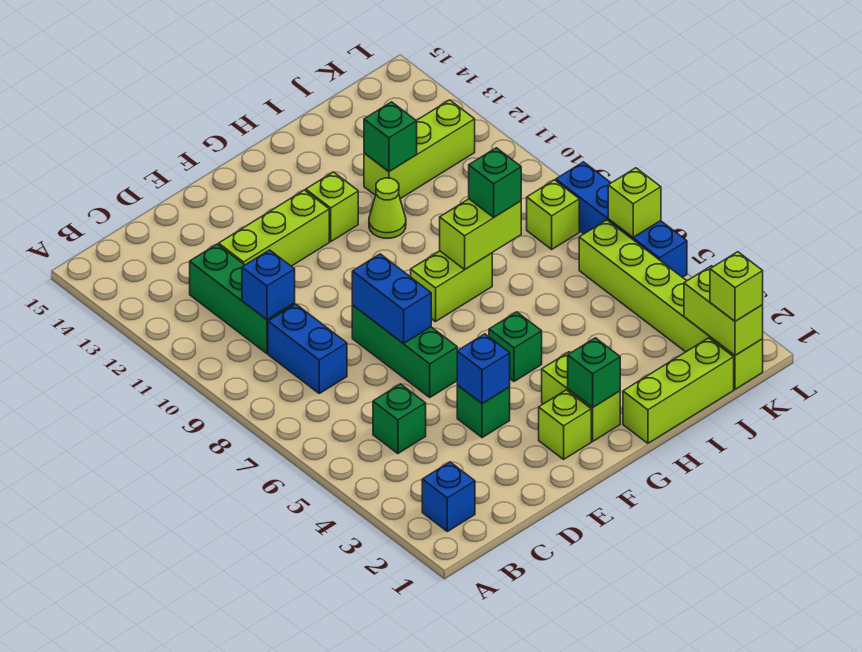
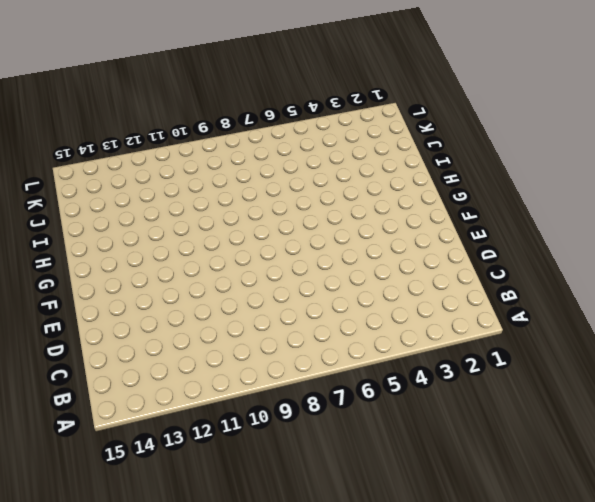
none -> blue brick B2 level 1
none -> green brick C5 level 1
none -> blue brick C8:C9 level 1

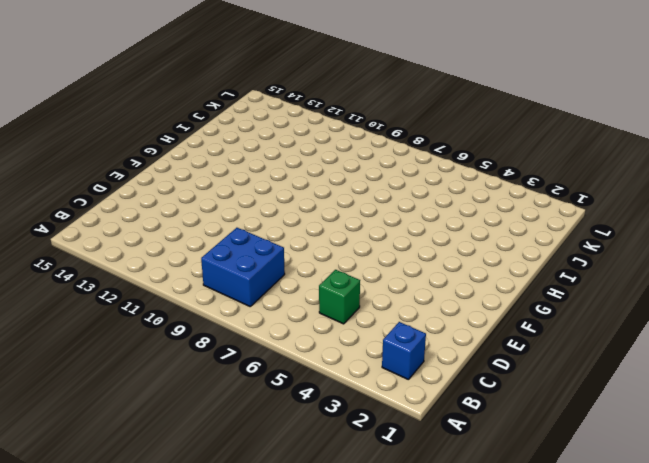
blue brick B8:C9 level 1 -> blue brick C8:C9 level 1
none -> green brick C10:C12 level 1
none -> lime brick D12:F12 level 1
none -> green brick E4 level 1

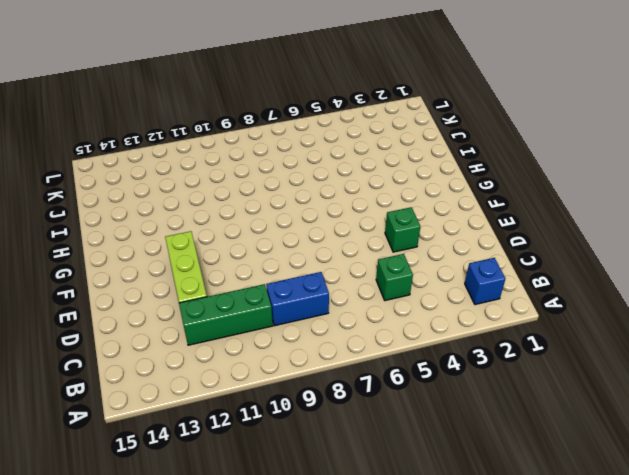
none -> green brick E6:E8 level 1
none -> lime brick F2 level 1
none -> lime brick G2:G3 level 1

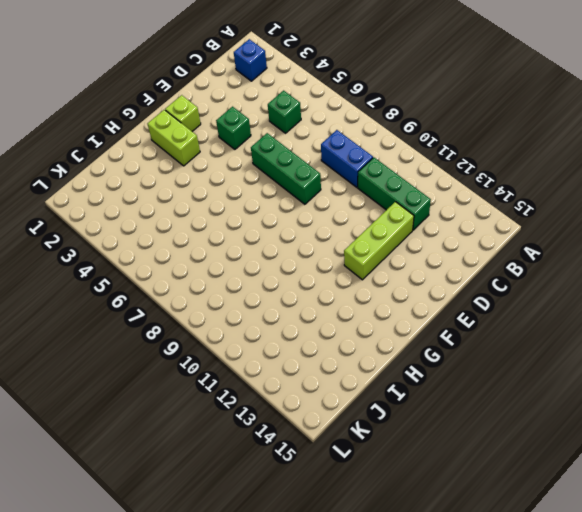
none -> green brick G5 level 1
none -> lime brick G8:H8 level 1
none -> lime brick G12 level 1

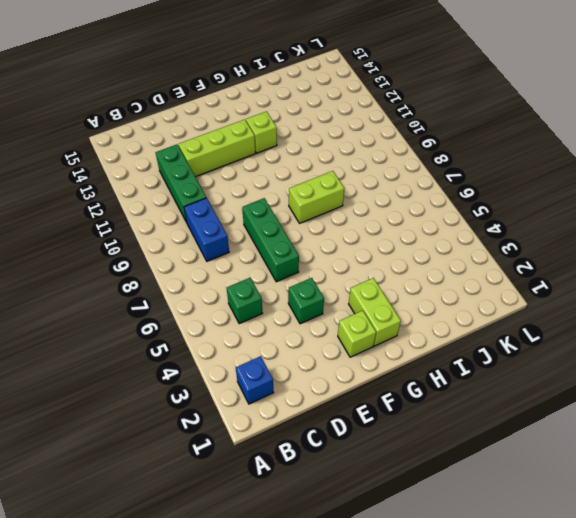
none -> green brick G5 level 1
none -> lime brick H1:J1 level 1
none -> lime cone H11 level 1

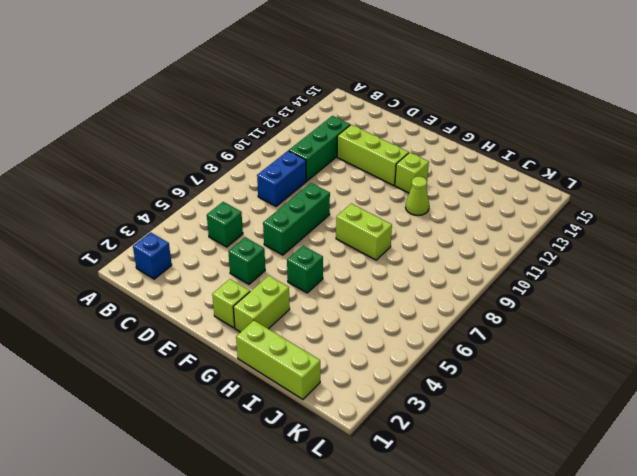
none -> lime brick I12:K12 level 1
none -> lime brick K1:K6 level 1
none -> lime brick K8 level 1

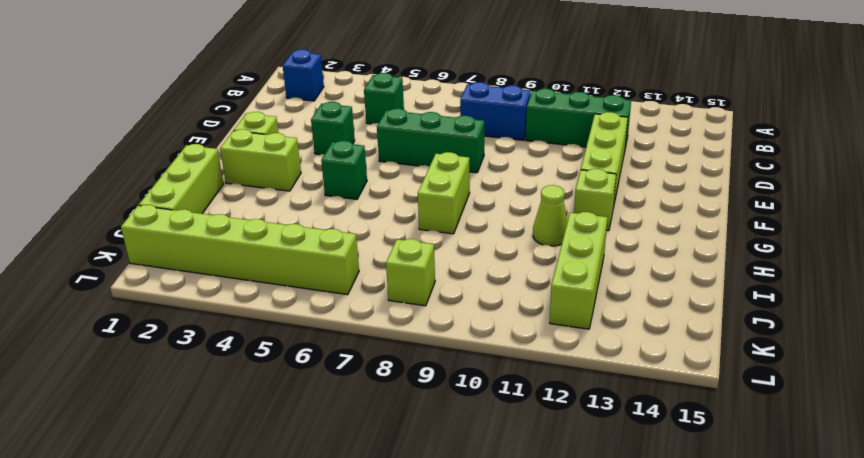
none -> blue brick L5:L8 level 1
none -> blue brick C10 level 2
none -> blue brick E4 level 2

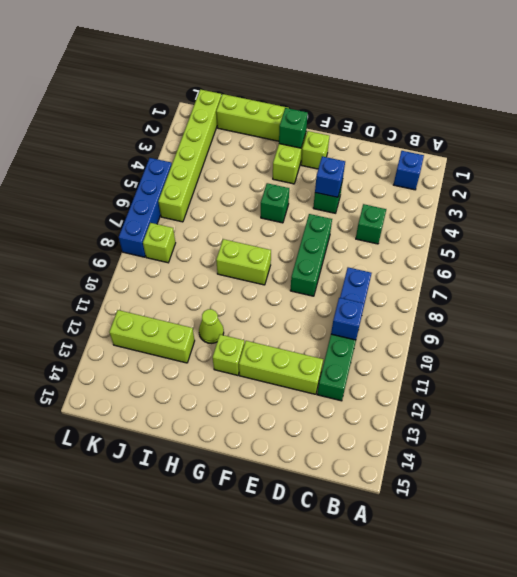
none -> blue brick E7:E8 level 2
none -> lime brick H8:I8 level 2
none -> green brick I12 level 2

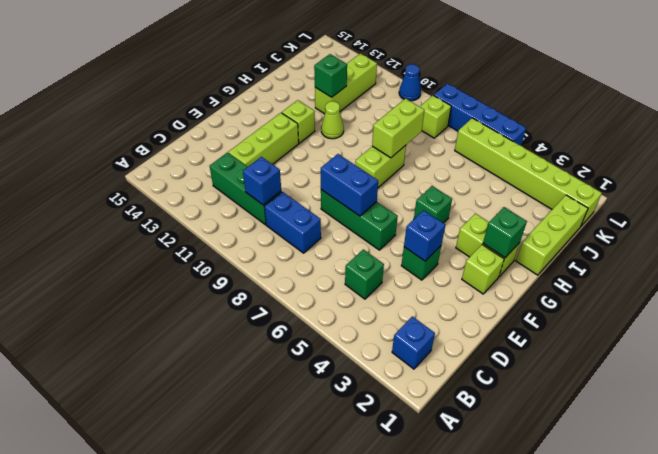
blue cone L10 level 1 -> none
none -> lime brick K1:K2 level 2
none -> lime brick L6 level 2
none -> green brick I8 level 3

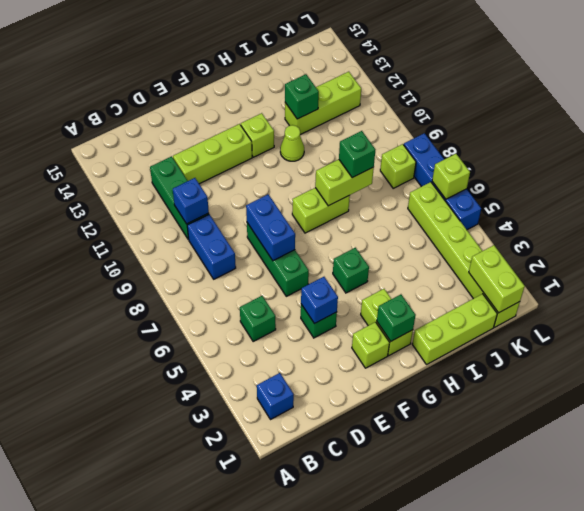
none -> lime brick K1 level 3

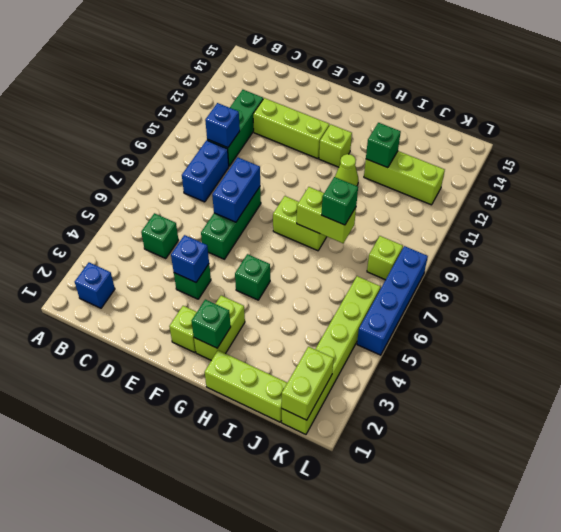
none -> lime brick L6 level 2
none -> lime brick K1 level 3

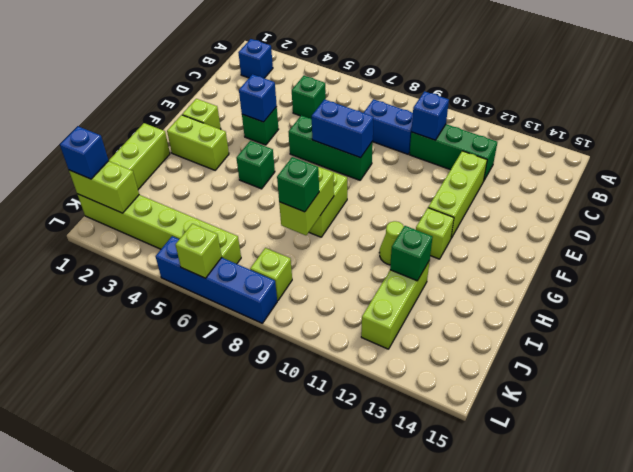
blue brick K1 level 3 -> lime brick K1 level 3
none -> green brick G2 level 2

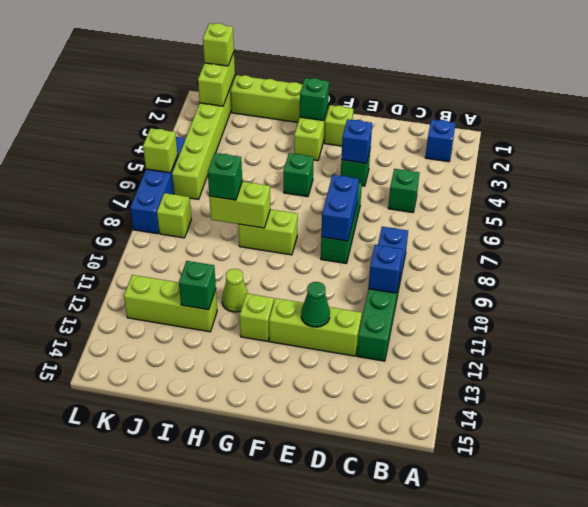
green cone E12 level 2 -> none

